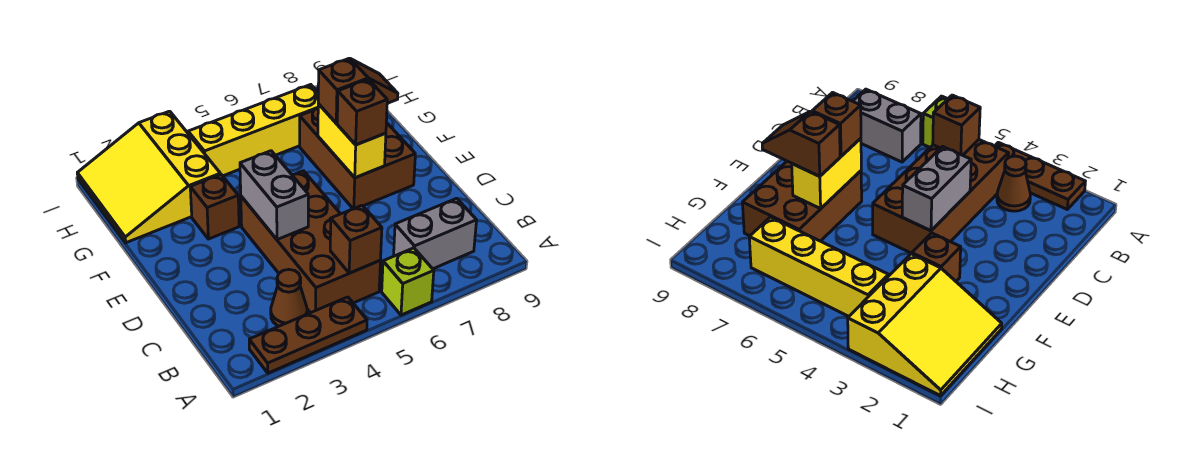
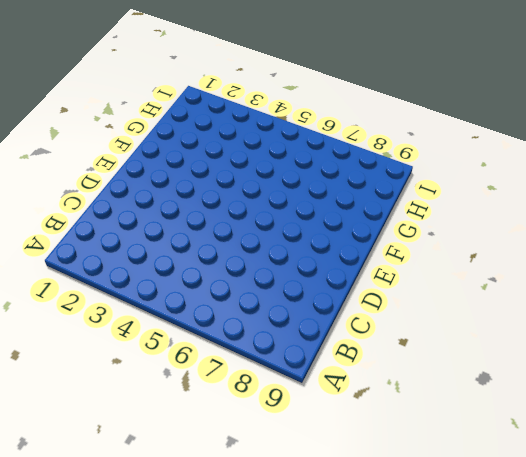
none -> brown plate A2:A4 level 1
none -> lime brick A6 level 1
none -> brown cone B3 level 1

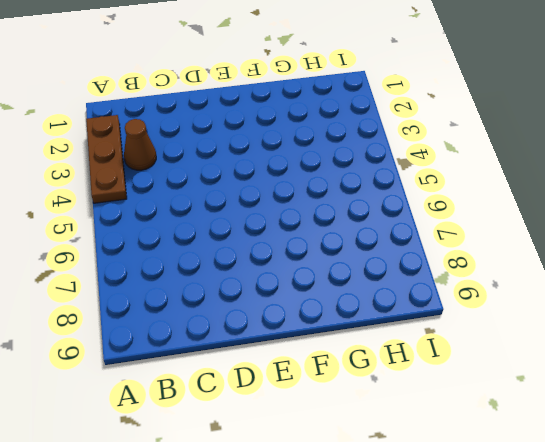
none -> lime brick A6 level 1
none -> brown brick B4:E5 level 1
none -> grey brick B7:B8 level 1

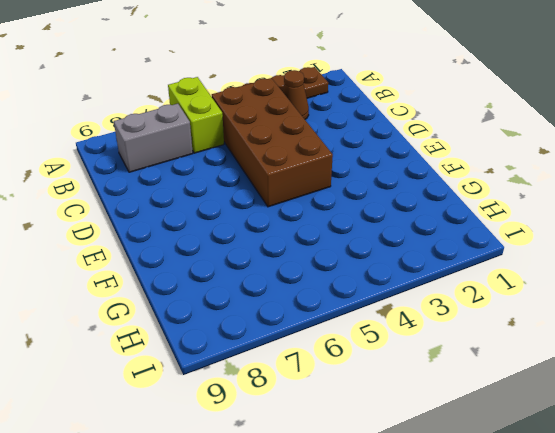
lime brick A6:B6 level 1 -> lime brick A6 level 1
none -> brown brick E7:G8 level 1
none -> brown brick F3 level 1
none -> yellow slope G1:I3 level 1 top 3

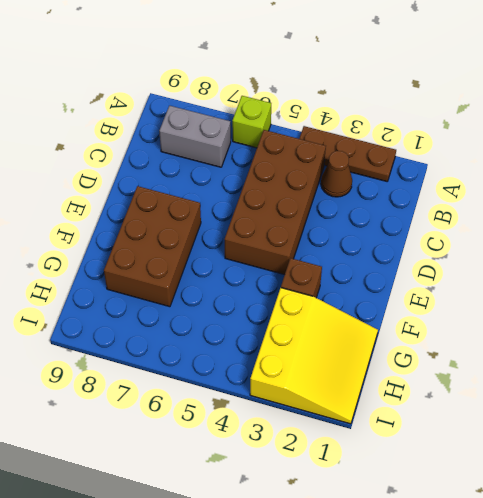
none -> yellow brick H4:H7 level 1
none -> brown brick B5 level 2
none -> grey brick D4:E4 level 2

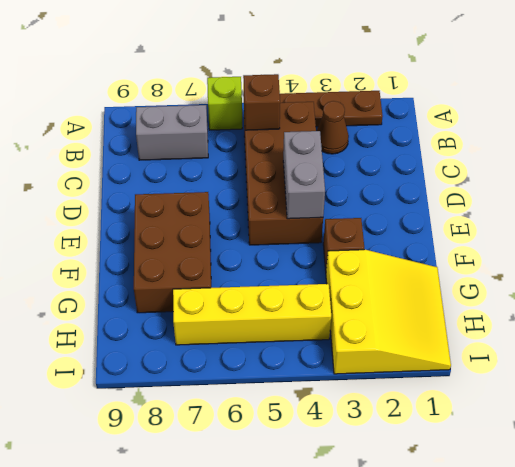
none -> yellow brick E7:F7 level 2
none -> brown brick E7 level 3
none -> brown slope F7:F8 level 3 top 7

